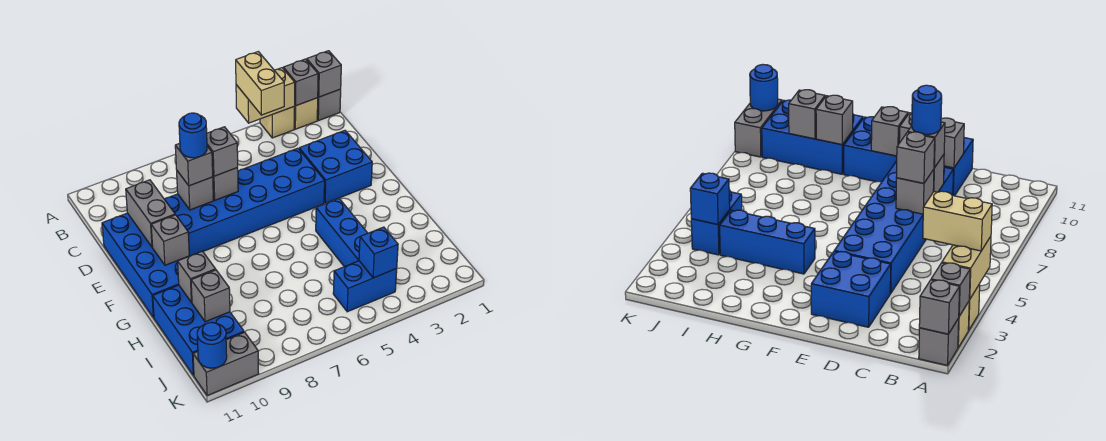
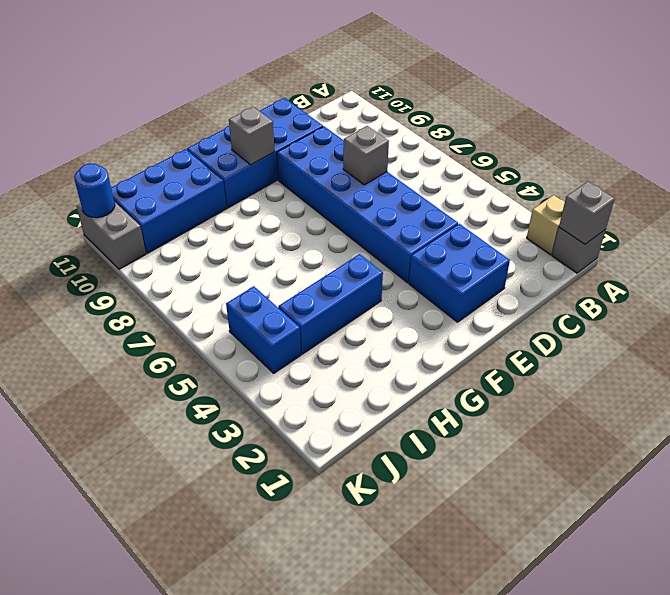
none -> tan brick A3 level 1
none -> grey brick A2 level 2
none -> tan brick A3:A4 level 2

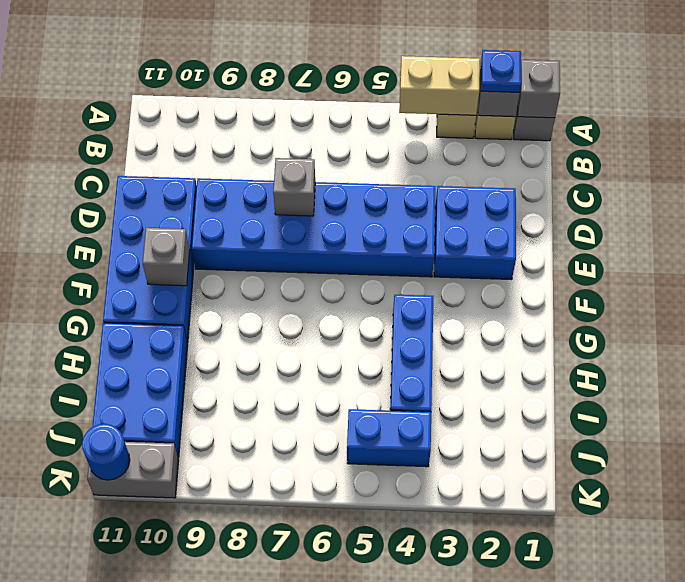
blue plate A2 level 3 -> none
none -> grey brick D8 level 2
none -> grey brick D10:E10 level 2
none -> grey brick H10 level 2

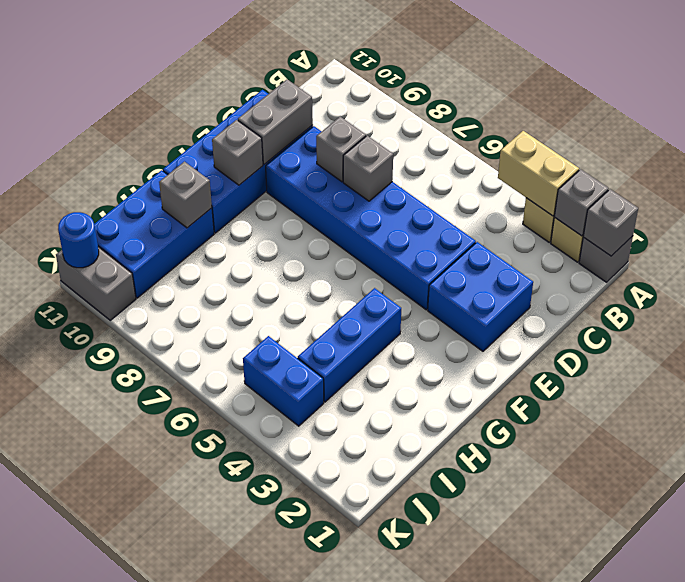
none -> grey brick I10 level 2
none -> blue brick J4 level 2
none -> tan brick A4:B4 level 3

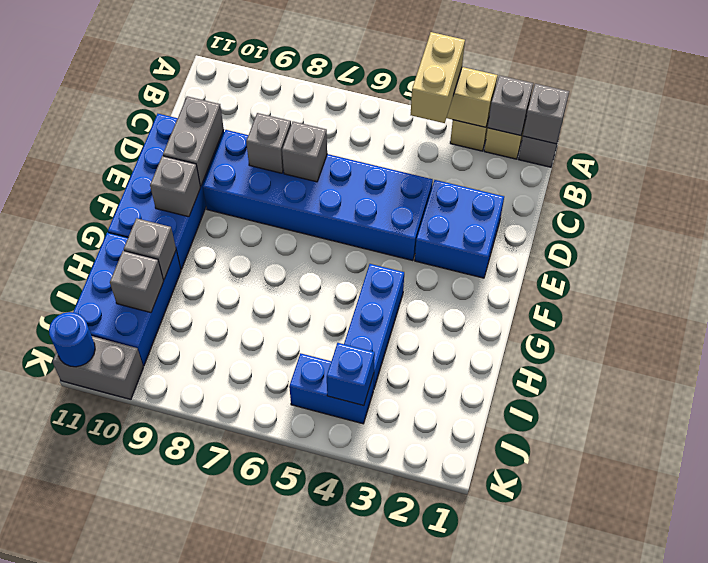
none -> grey brick D7 level 3
none -> grey brick D8 level 3
none -> blue round brick D8 level 4

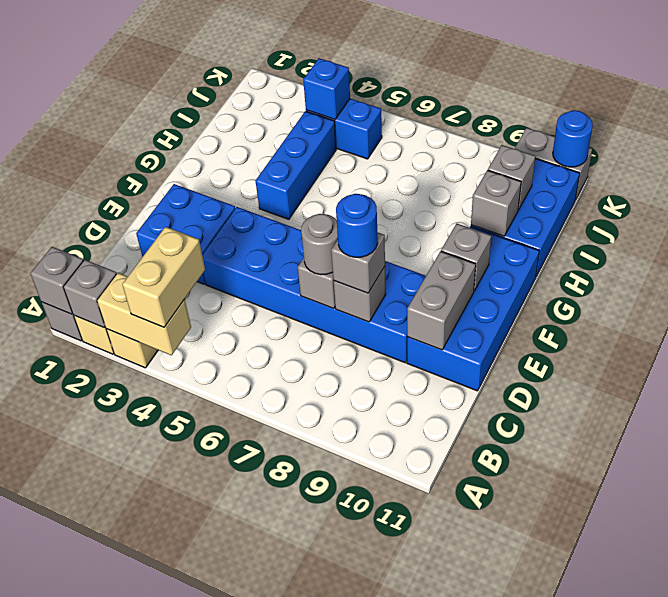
grey round brick D7 level 3 -> grey brick D7 level 3

